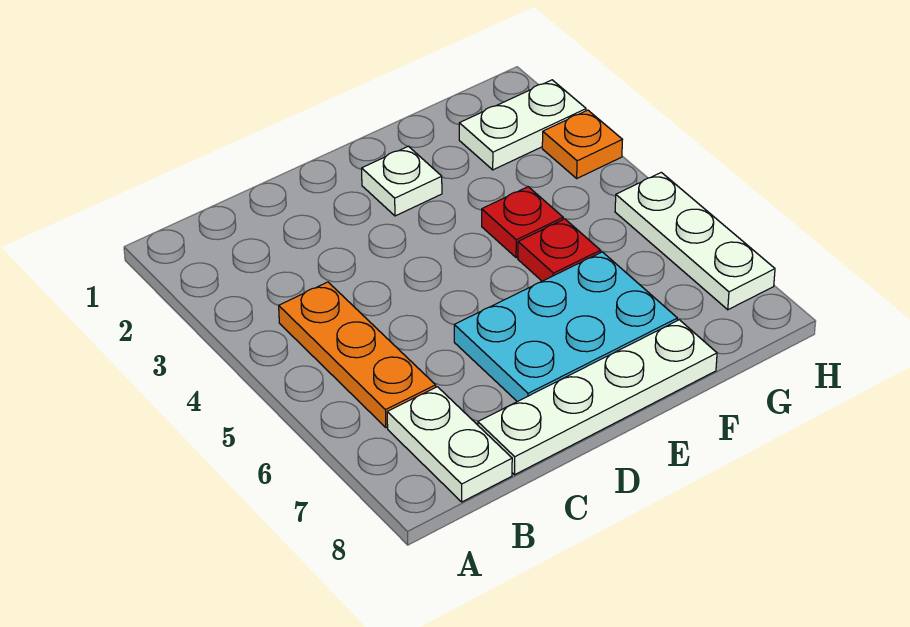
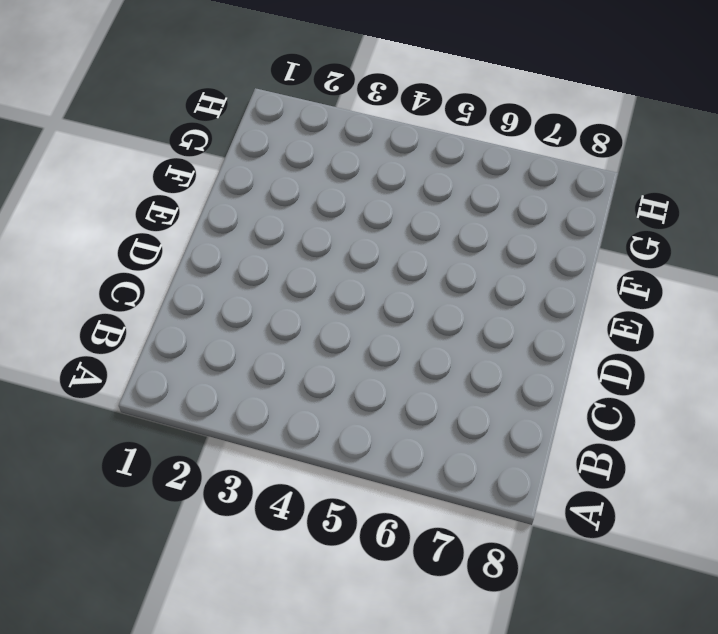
none -> orange plate B4:B6 level 1
none -> white plate B7:B8 level 1

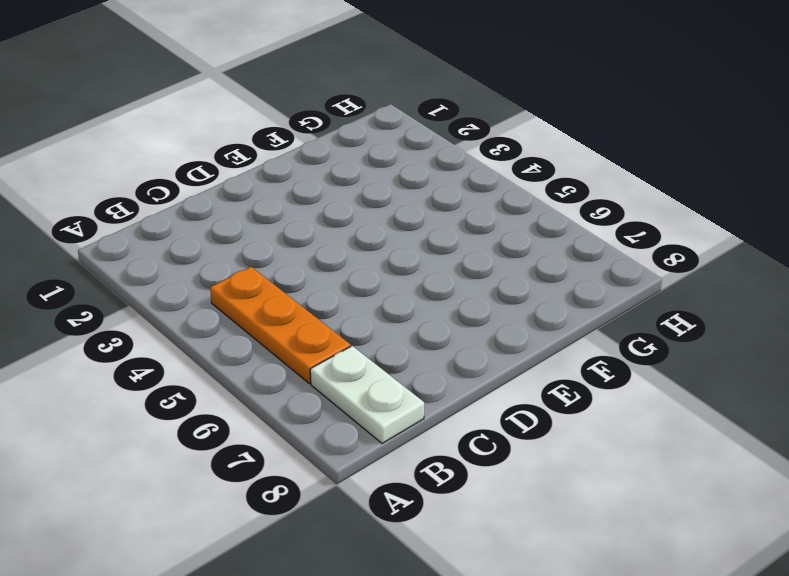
none -> white plate C8:F8 level 1
none -> cyan plate D6:F7 level 1

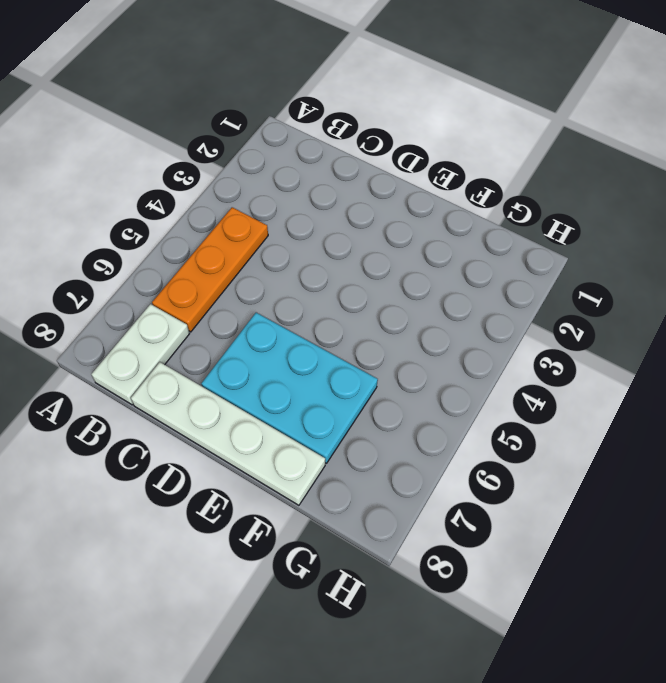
none -> white plate E2 level 1
none -> red plate F4 level 1

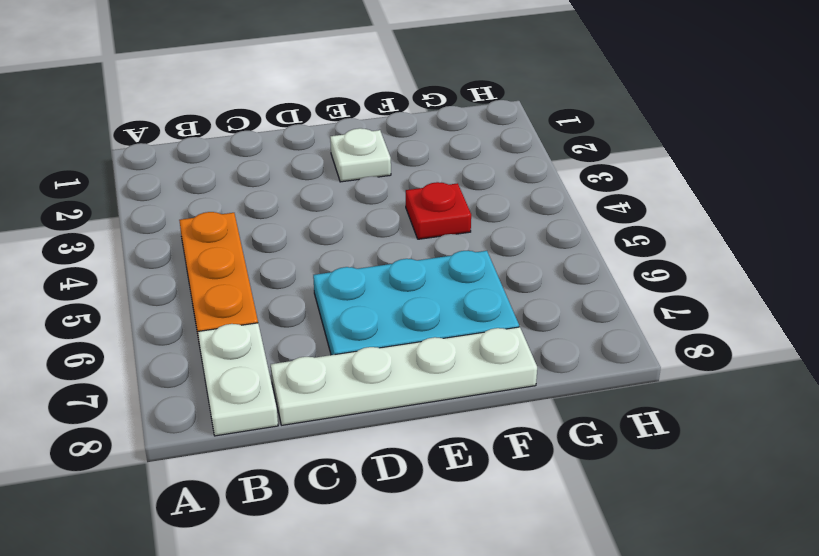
none -> red plate F5 level 1
none -> white plate G2:H2 level 1

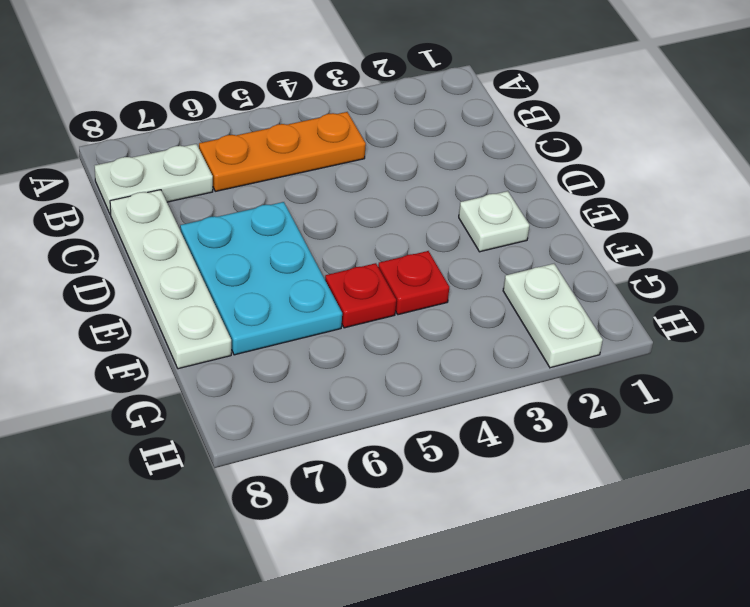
none -> orange plate H3 level 1
none -> white plate H5:H7 level 1

